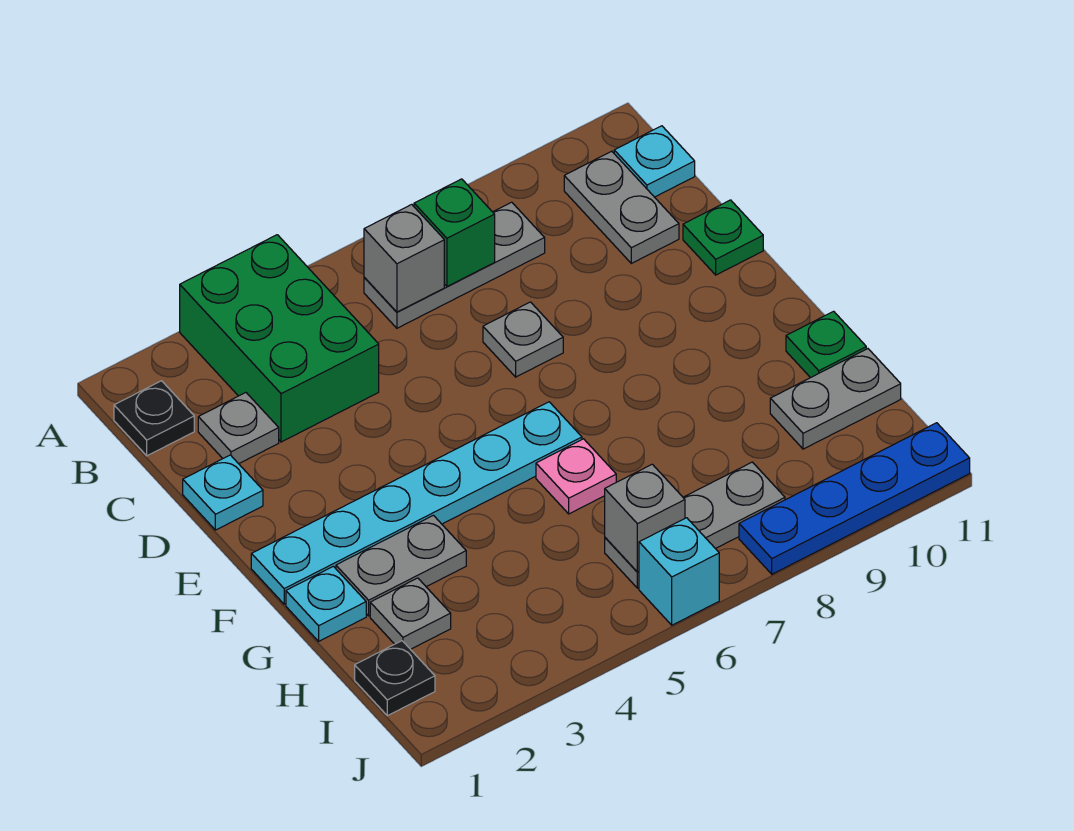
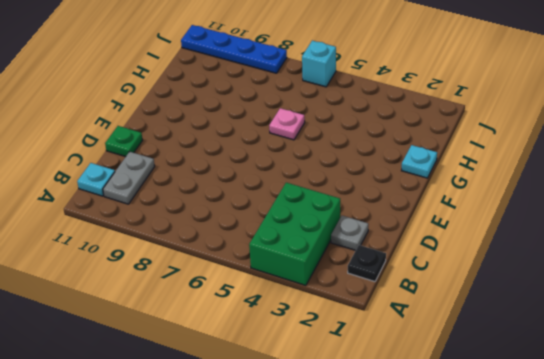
none -> grey plate B6:B8 level 1
none -> cyan plate D1 level 1
none -> grey plate D7 level 1

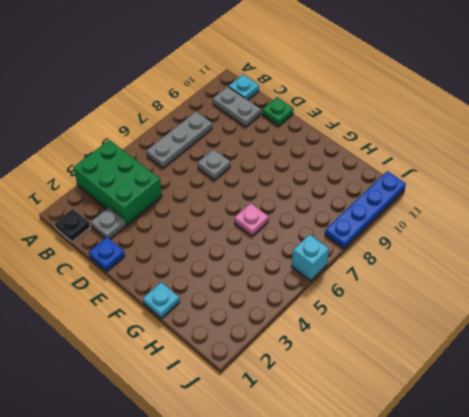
blue plate D1 level 1 -> cyan plate D1 level 1
none -> cyan plate F1:F6 level 1
none -> grey plate G2:G3 level 1
none -> green plate G11 level 1

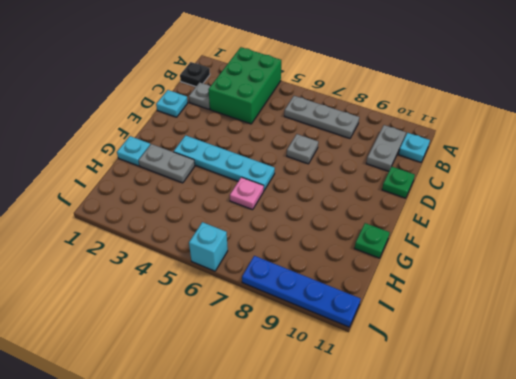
cyan plate F3:F6 level 1 -> cyan plate F1:F6 level 1
none -> grey plate H2 level 1
none -> grey plate H10:H11 level 1
none -> black plate I1 level 1

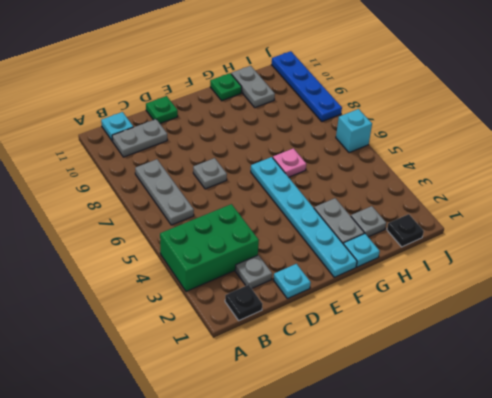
none -> grey plate I6:I8 level 1
none -> grey brick B6 level 2
none -> green brick B7 level 2

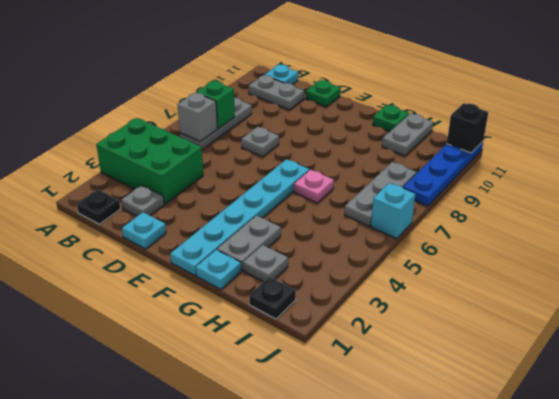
black brick J11 level 2 -> none
none -> grey brick I6 level 2

